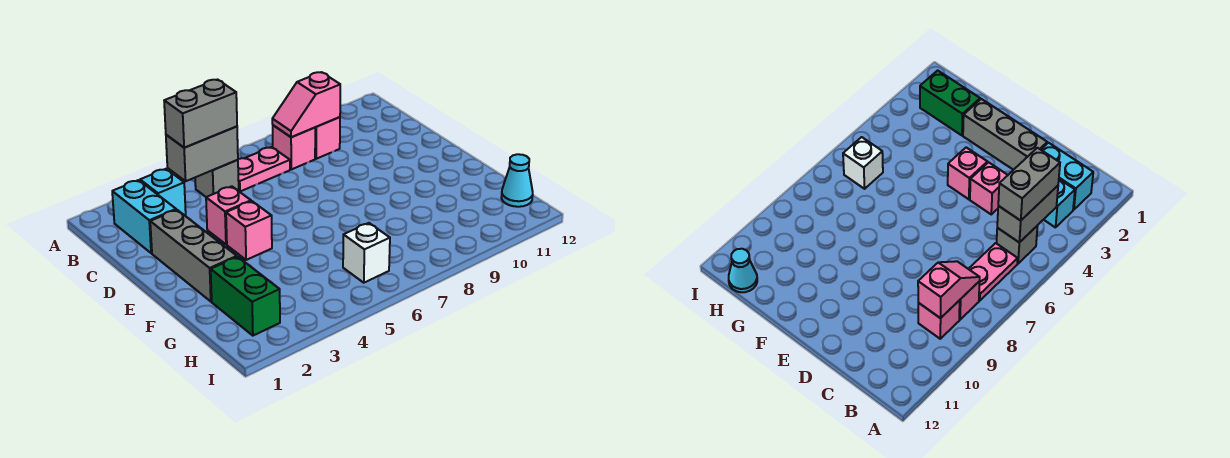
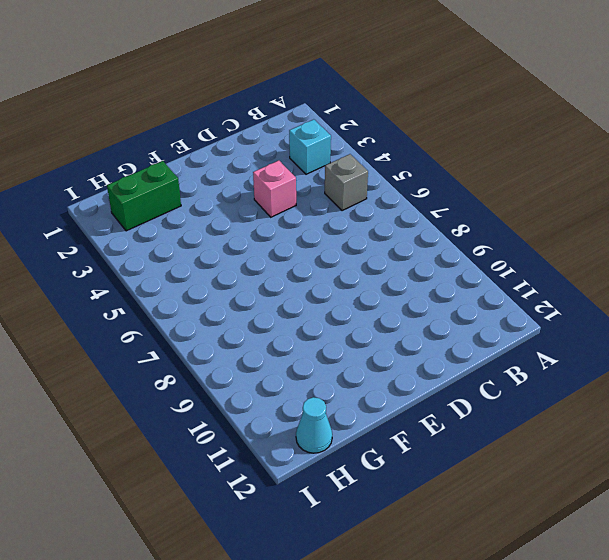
none -> cyan brick B2:C2 level 1
none -> pink plate B6:B7 level 1
none -> pink brick B8 level 1

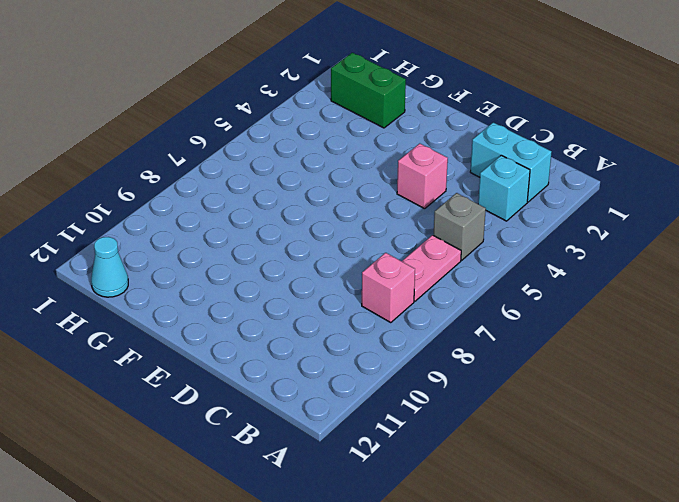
none -> pink brick B9 level 1
none -> grey brick D2:F2 level 1
none -> pink brick E4 level 1

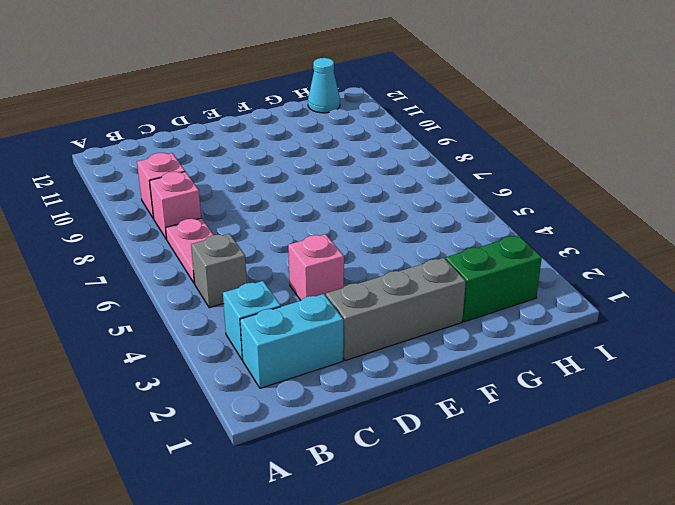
none -> pink brick E4 level 1
none -> white brick H6 level 1
none -> grey brick B4:B5 level 2

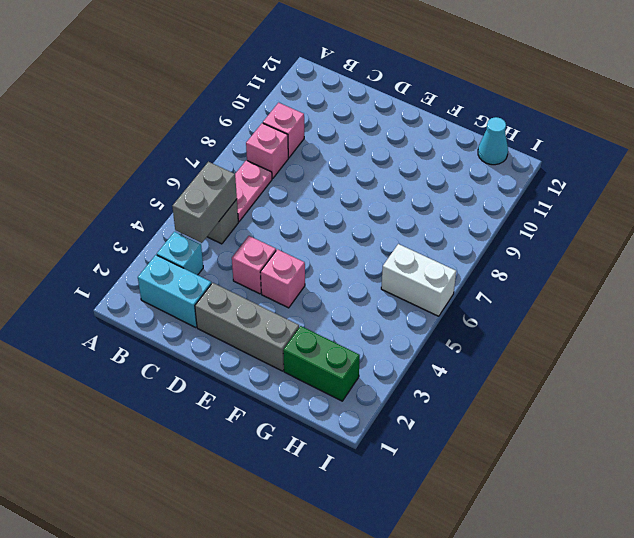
white brick H6:I6 level 1 -> white brick H6 level 1
none -> pink slope B8:B9 level 2 top 9
none -> grey brick B4:B5 level 3

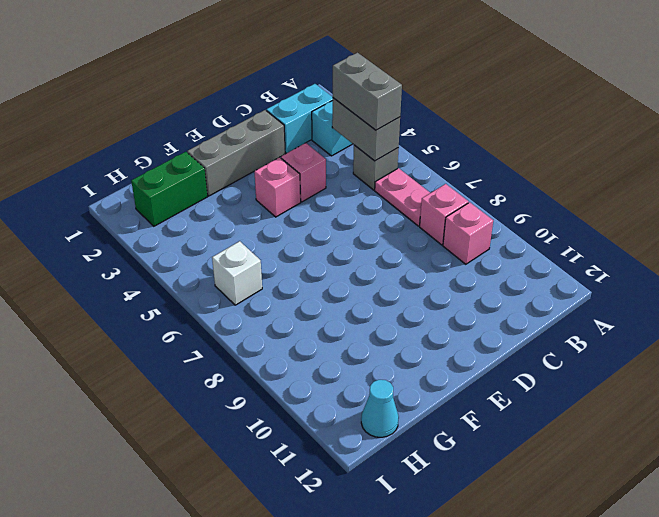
none -> pink slope B8:B9 level 2 top 9

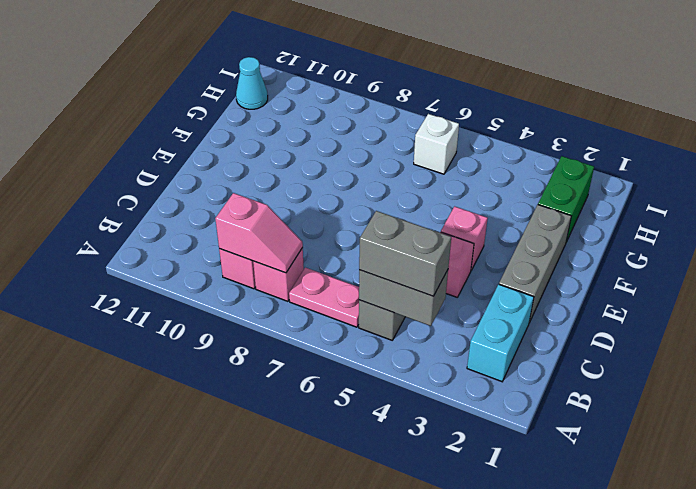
none -> cyan brick B3 level 1

